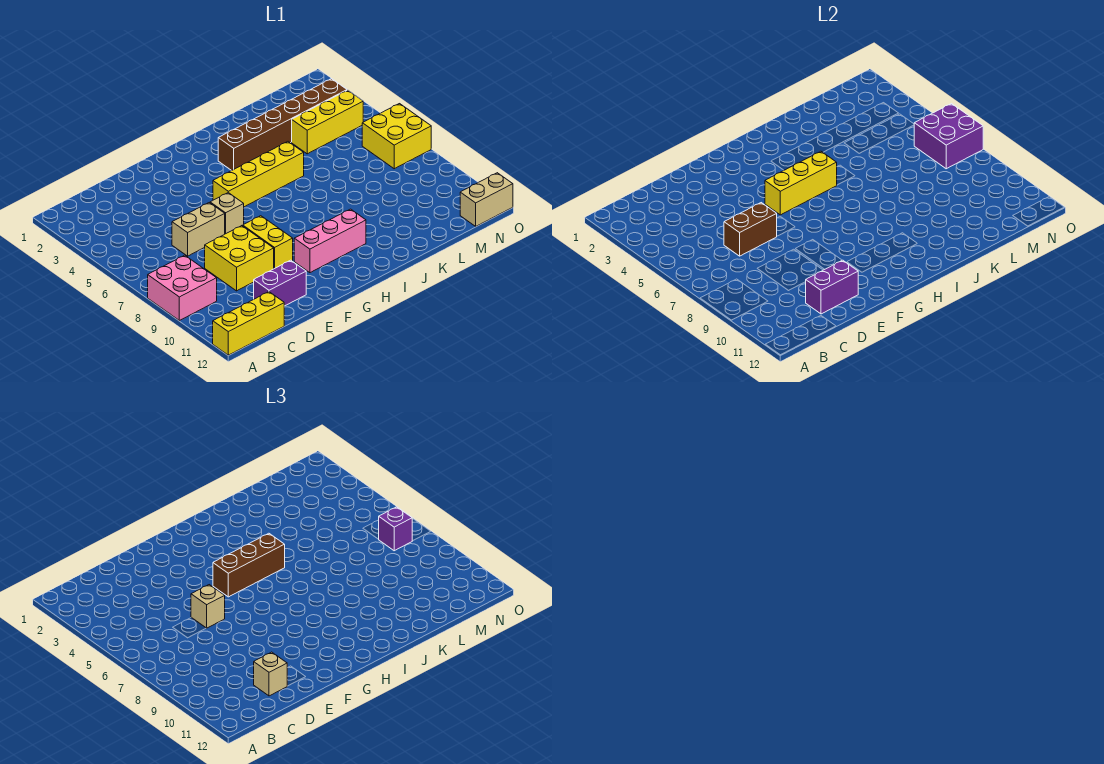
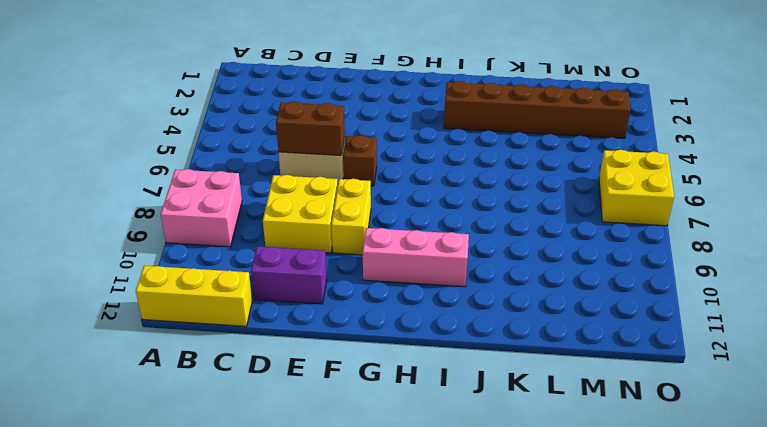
brown brick F6 level 1 -> tan brick F6 level 1
none -> yellow brick G5:J5 level 1
none -> yellow brick L4:N4 level 1
none -> tan brick N12:O12 level 1

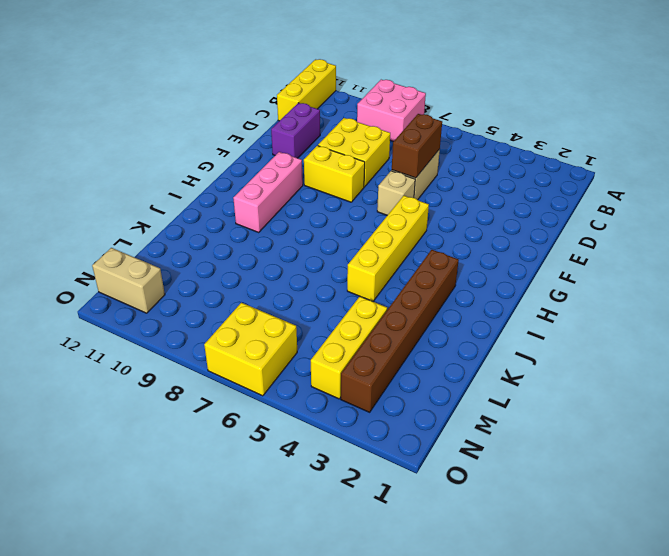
tan brick N11:N12 level 1 -> tan brick N12:O12 level 1
none -> purple brick D11:E11 level 2
none -> yellow brick G5:I5 level 2
none -> purple brick N6:O7 level 2

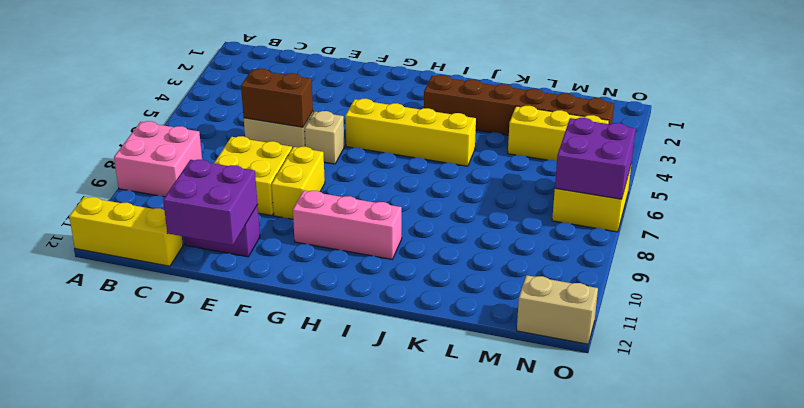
purple brick D11:E12 level 2 -> purple brick D11:E11 level 2
none -> yellow brick G5:I5 level 2
none -> tan brick D11 level 3
none -> tan brick E6 level 3

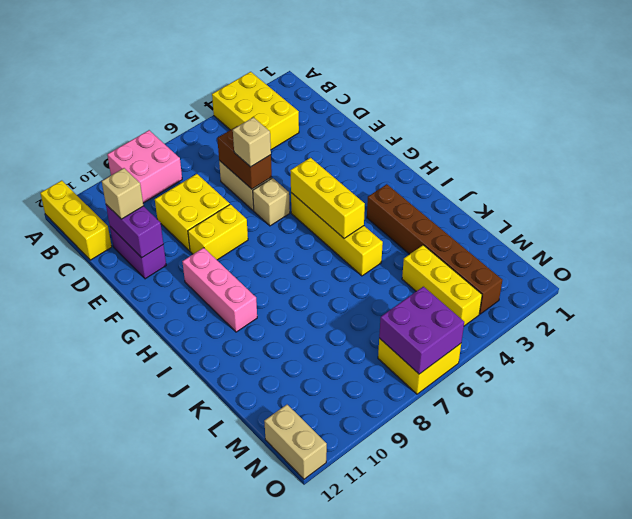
yellow brick A3:C4 level 1 -> none
none -> brown brick G5:I5 level 3
none -> purple brick N7 level 3

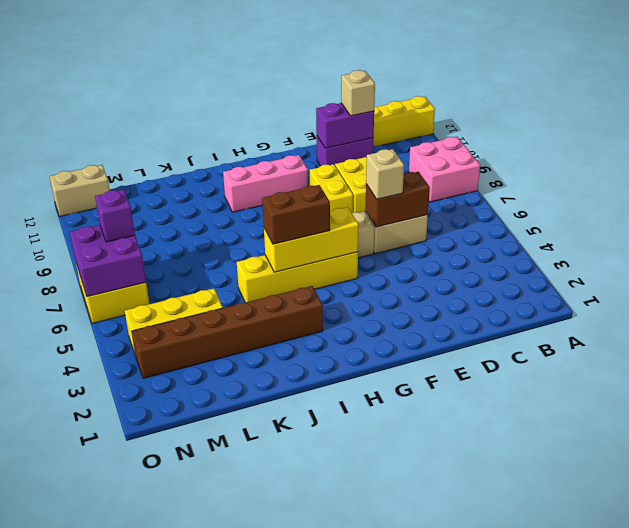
brown brick H5:I5 level 3 -> brown brick G5:I5 level 3

